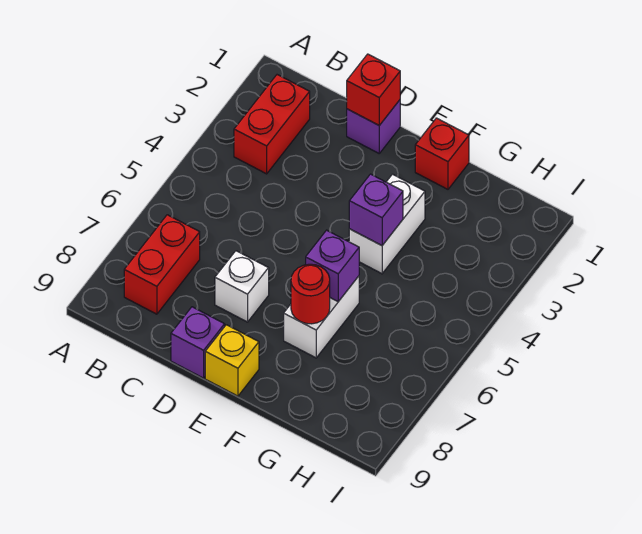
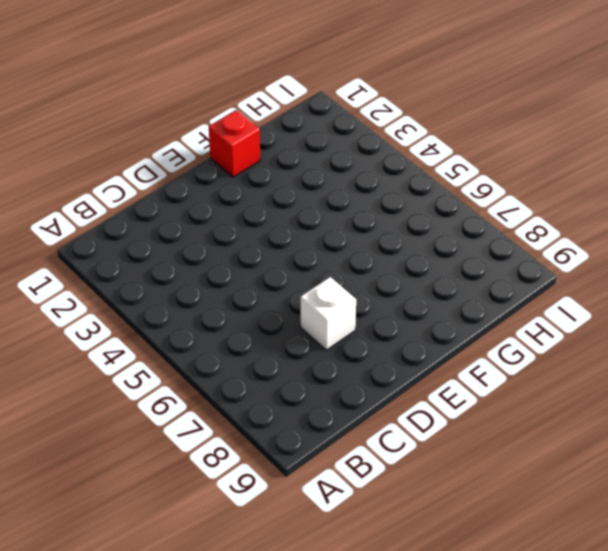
none -> red brick B2:B3 level 1
none -> red brick B7:B8 level 1
none -> purple brick D1 level 1

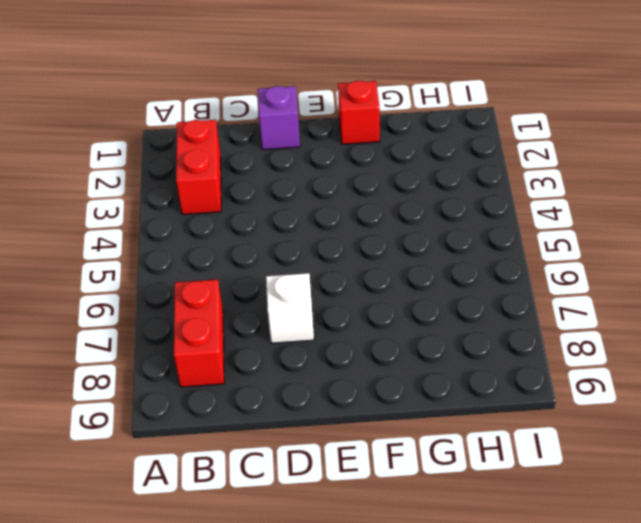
none -> purple brick D9 level 1
none -> yellow brick E9 level 1
none -> white brick F3:F4 level 1

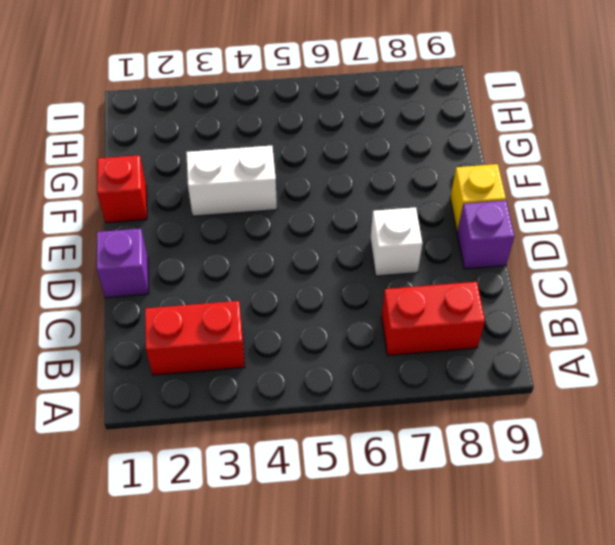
none -> white brick F6:F7 level 1
none -> red brick D1 level 2
none -> purple brick F4 level 2

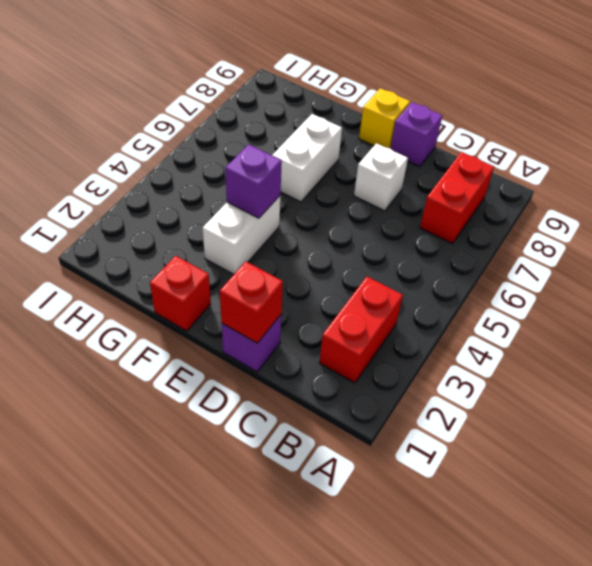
none -> purple brick F6 level 2
none -> red round brick F7 level 2

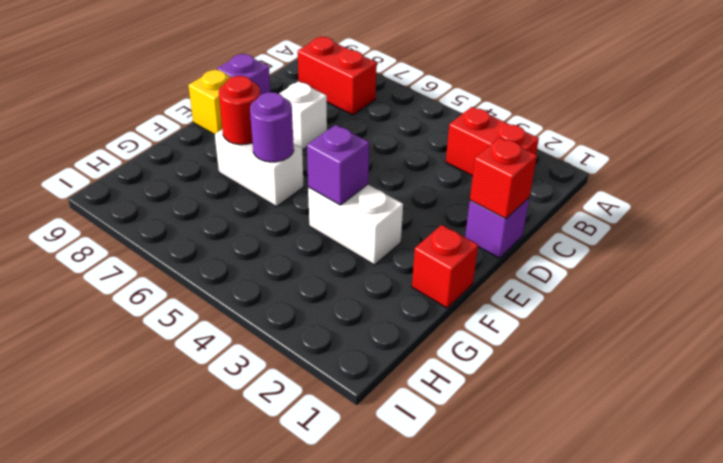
purple round brick F6 level 2 -> purple brick F6 level 2

